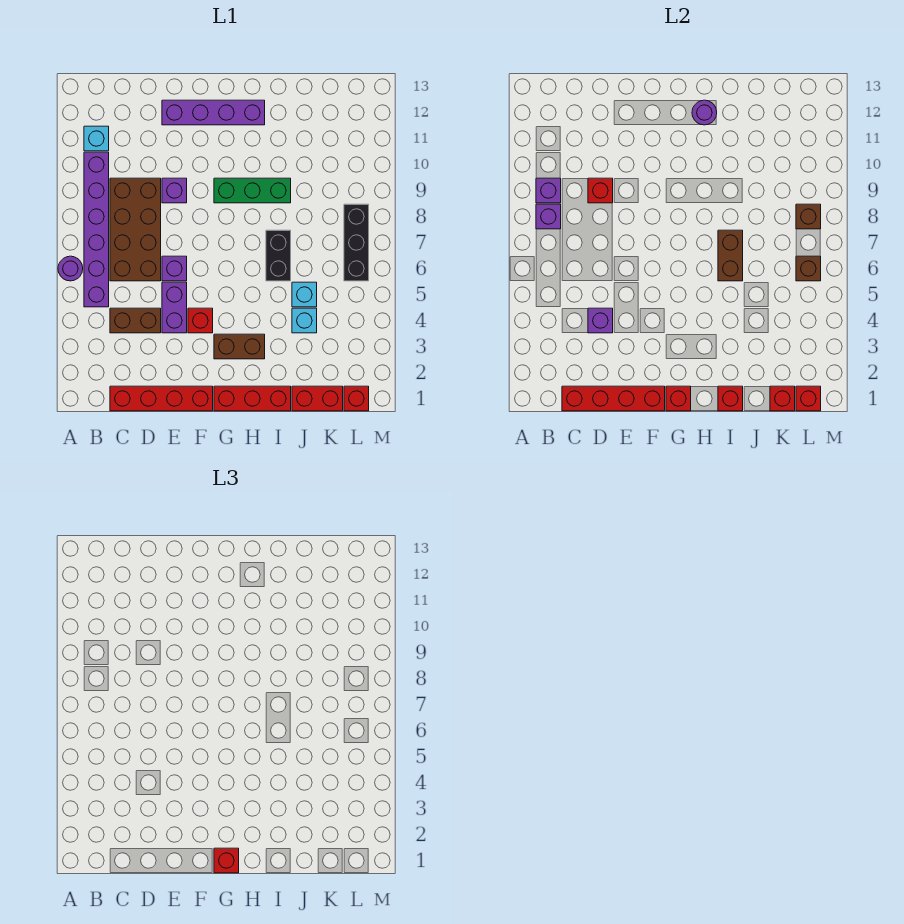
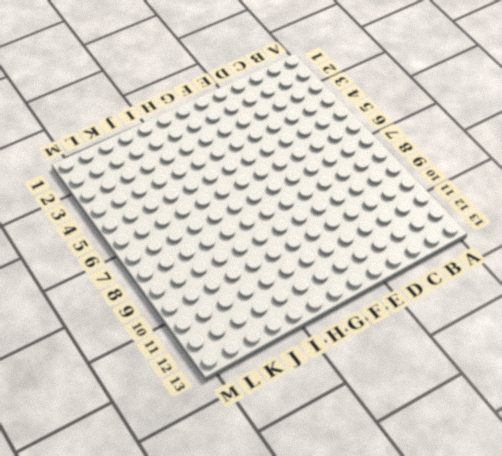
none -> purple round brick A6 level 1
none -> purple brick B5:B10 level 1
none -> cyan brick B11 level 1
none -> red brick C1:F1 level 1

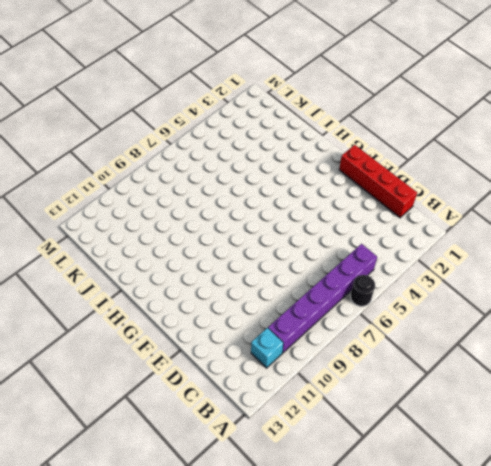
black round brick A6 level 1 -> purple round brick A6 level 1
none -> brown brick C4:D4 level 1
none -> brown brick C6:D9 level 1
none -> purple brick E4:E5 level 1
none -> purple brick E6 level 1

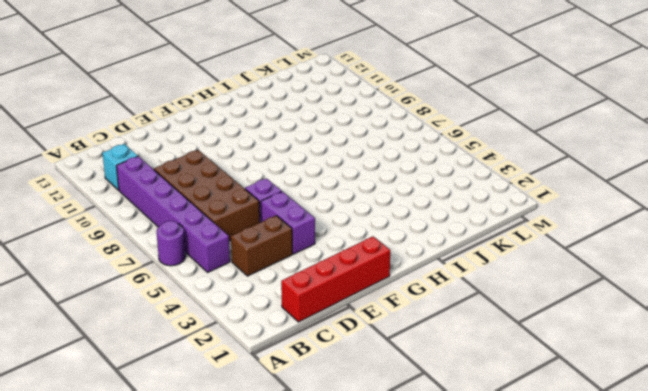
none -> purple brick E9 level 1
none -> purple brick E12:H12 level 1
none -> red brick F4 level 1
none -> red brick G1:I1 level 1

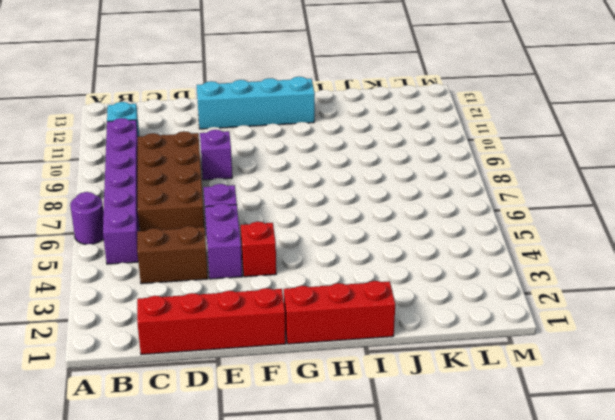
cyan brick E12:H12 level 1 -> purple brick E12:H12 level 1
none -> brown brick G3:H3 level 1
none -> green brick G9:I9 level 1
none -> black brick I6:I7 level 1
none -> red brick J1:K1 level 1

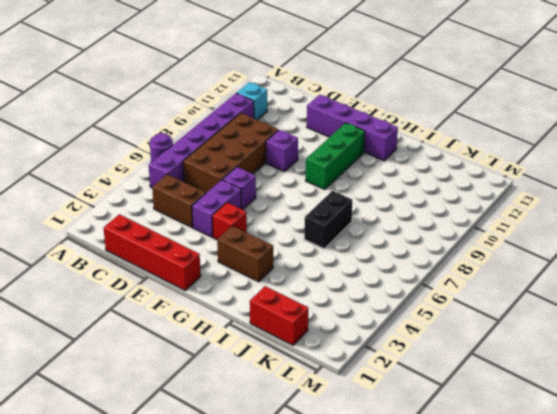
green brick G9:G11 level 1 -> green brick G9:I9 level 1
none -> red brick G1:I1 level 1
none -> cyan brick J4 level 1
none -> cyan brick J5 level 1
none -> red brick L1 level 1

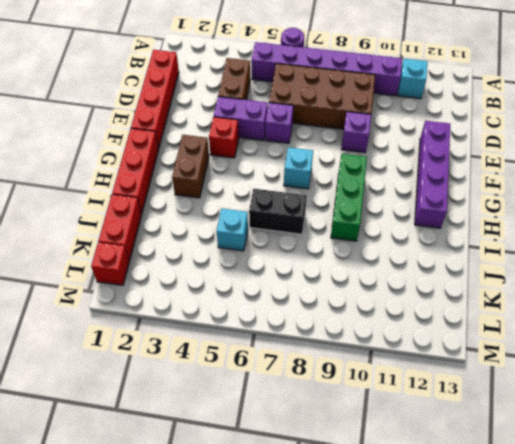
cyan brick G7 level 1 -> cyan brick J4 level 1
none -> black brick L6:L8 level 1
none -> purple brick B8 level 2
none -> purple brick B9 level 2
none -> red brick C1:F1 level 2

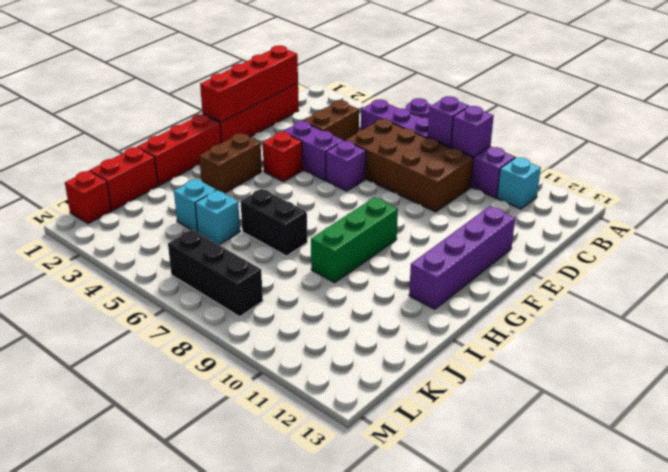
none -> purple brick E9 level 1
none -> purple brick D4 level 2
none -> red brick D9 level 2
none -> red brick G1 level 2

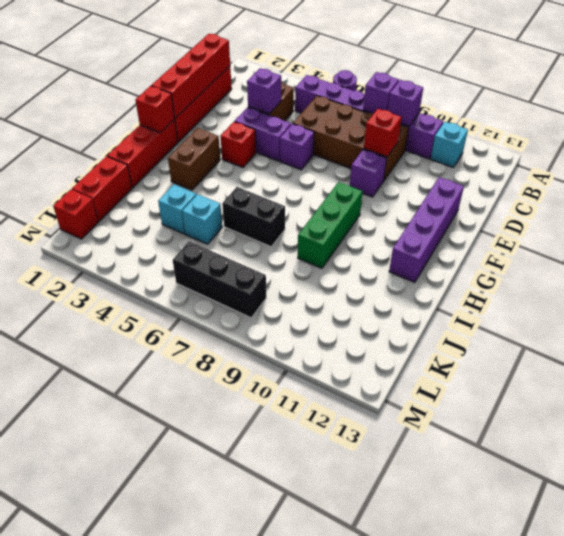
none -> purple round brick H12 level 2
none -> red brick I1 level 2
none -> brown brick I6:I7 level 2
none -> red brick K1 level 2

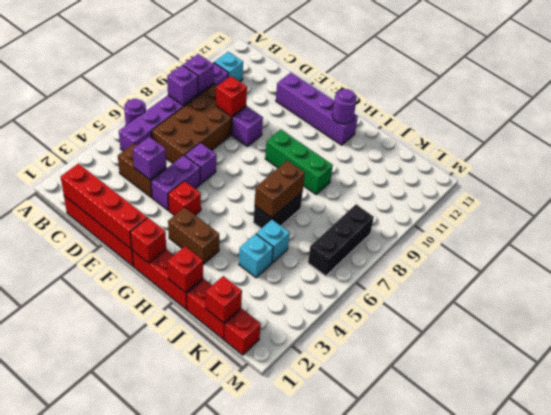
none -> red brick L1 level 2
none -> brown brick L6 level 2
none -> brown brick L8 level 2
none -> red brick G1 level 3

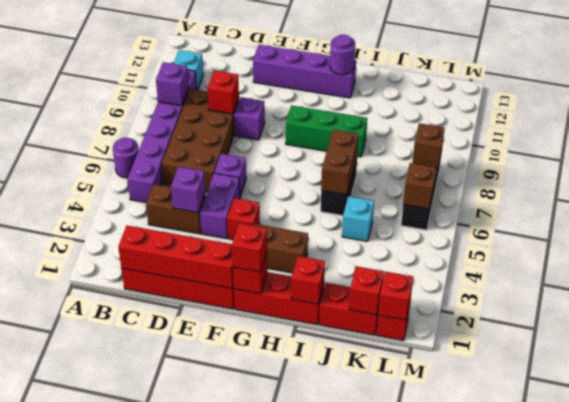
none -> cyan brick J4 level 1
none -> purple brick B8 level 2

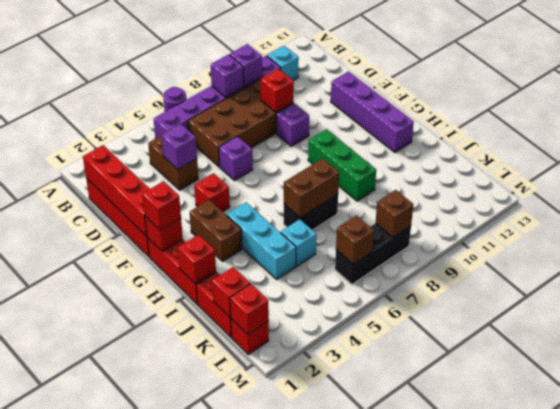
cyan brick H4:J4 level 1 -> cyan brick J4 level 1
none -> purple brick E4:E5 level 1
none -> purple round brick H12 level 2

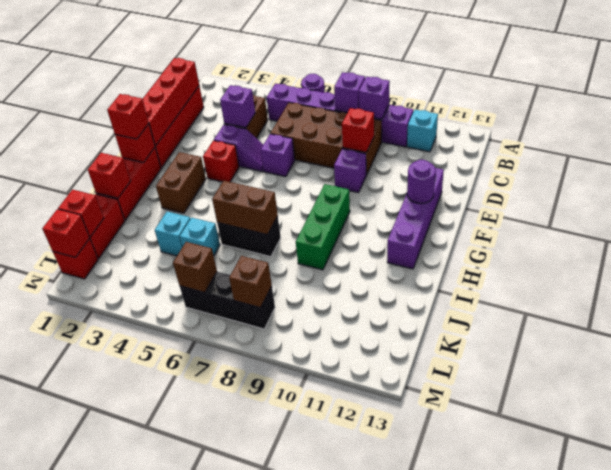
purple slope E4:E5 level 1 top 4 -> purple brick E4:E5 level 1
purple round brick F12 level 2 -> purple round brick H12 level 2

